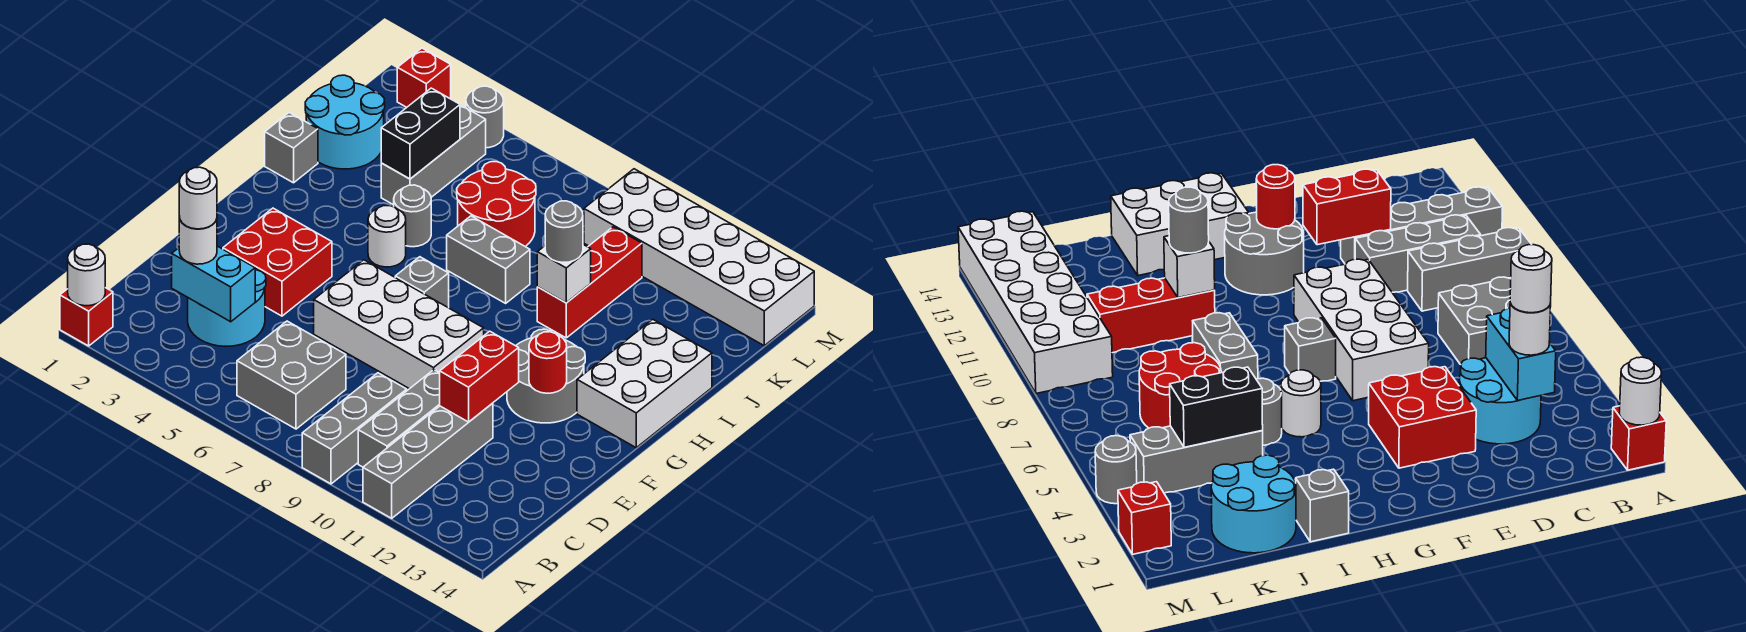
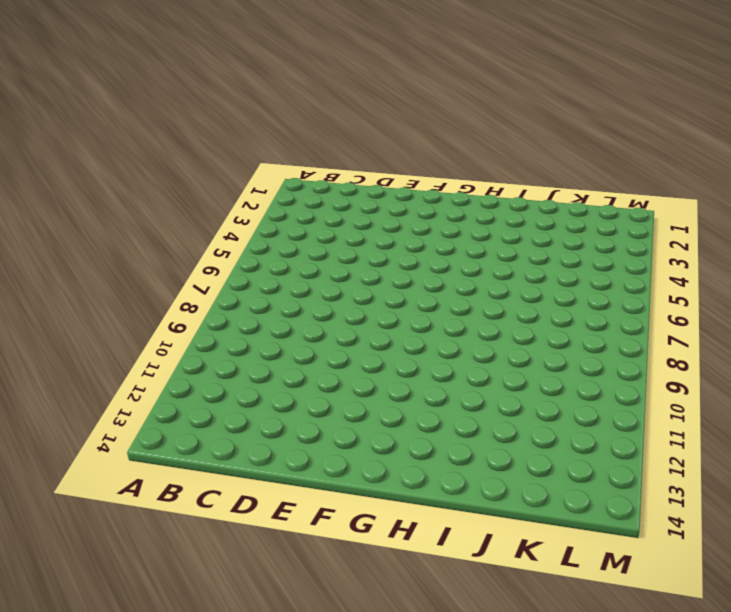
none -> red brick A1 level 1
none -> grey brick A9:C9 level 1
none -> grey brick A11:D11 level 1
none -> grey brick B6:C7 level 1

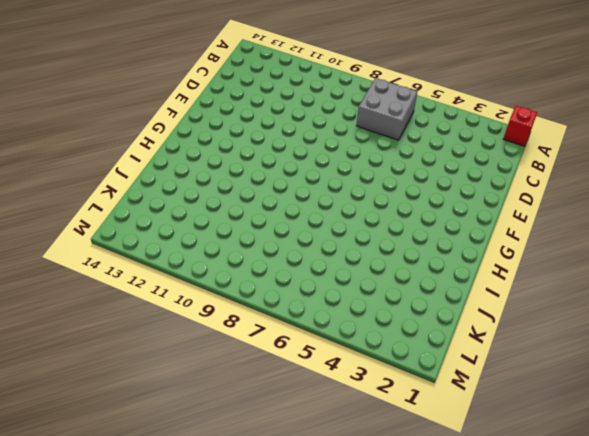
none -> grey brick A9:C9 level 1
none -> grey brick A11:D11 level 1
none -> grey brick B10:D10 level 1
none -> cyan round brick C3:D4 level 1

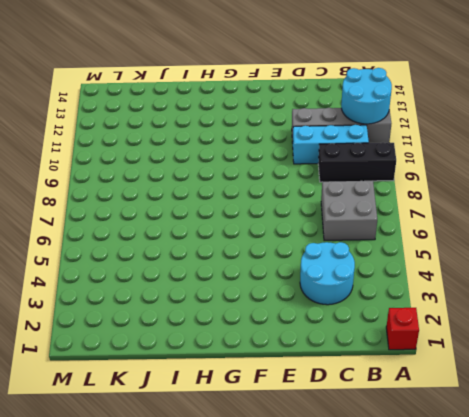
black brick A9:C9 level 1 -> grey brick A9:C9 level 1
cyan round brick A11:B12 level 2 -> cyan round brick J1:K2 level 1
cyan brick B10:D10 level 1 -> grey brick B10:D10 level 1
none -> red brick E3:F4 level 1
none -> white brick E6:F9 level 1
none -> grey round brick F11:G12 level 1
none -> grey brick G7 level 1

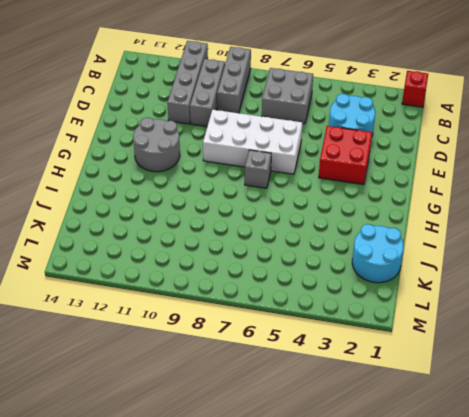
none -> white brick G13:I14 level 1
none -> white round brick H5 level 1
none -> grey brick I1 level 1
none -> grey round brick I5 level 1

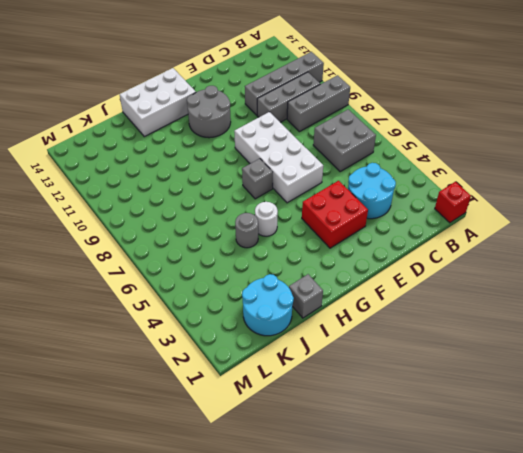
none -> grey brick I7:I8 level 1
none -> red brick I10:K10 level 1
none -> grey brick J4:L4 level 1
none -> red round brick J6:K7 level 1

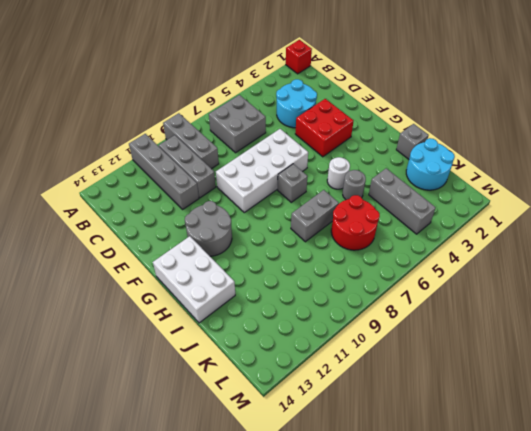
none -> red brick I10:K10 level 1
none -> white brick L9:M14 level 1
none -> red brick M2 level 1
none -> grey round brick M4 level 1

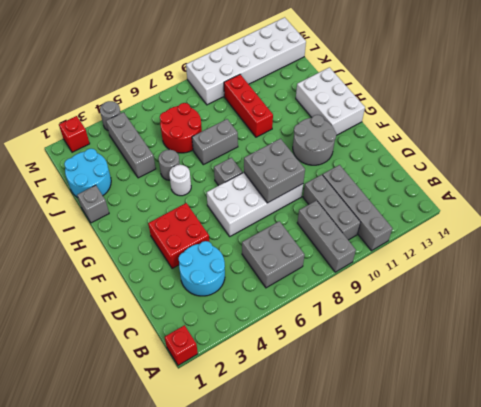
grey brick E8:F9 level 2 -> none
none -> white round brick A1 level 2
none -> cyan brick C3:C4 level 2
none -> red brick D11:E11 level 2
none -> red round brick F12 level 2

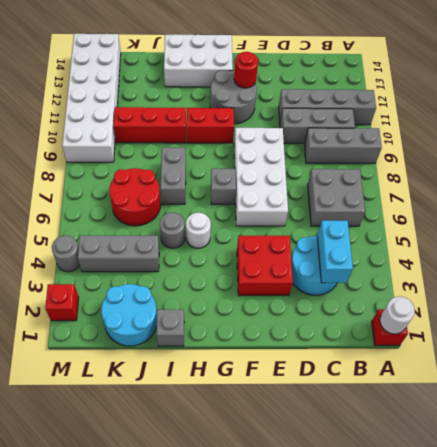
red brick G10:H10 level 1 -> red brick D11:E11 level 2
none -> white brick I10 level 2
none -> black brick J4:K4 level 2
none -> white round brick C3 level 3
none -> grey round brick I10 level 3

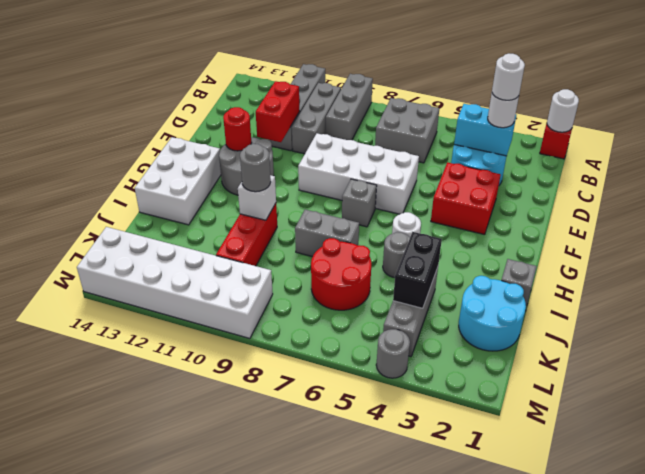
none -> red brick M2 level 1

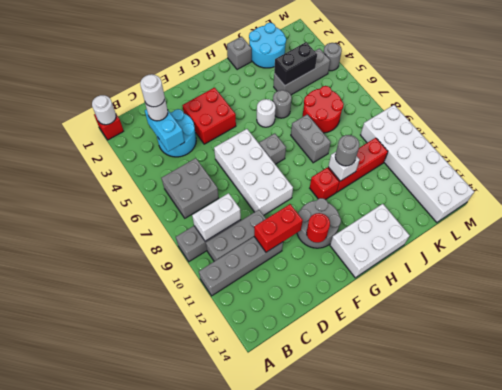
white brick B9:C9 level 2 -> none
red brick H10 level 1 -> red brick M2 level 1

